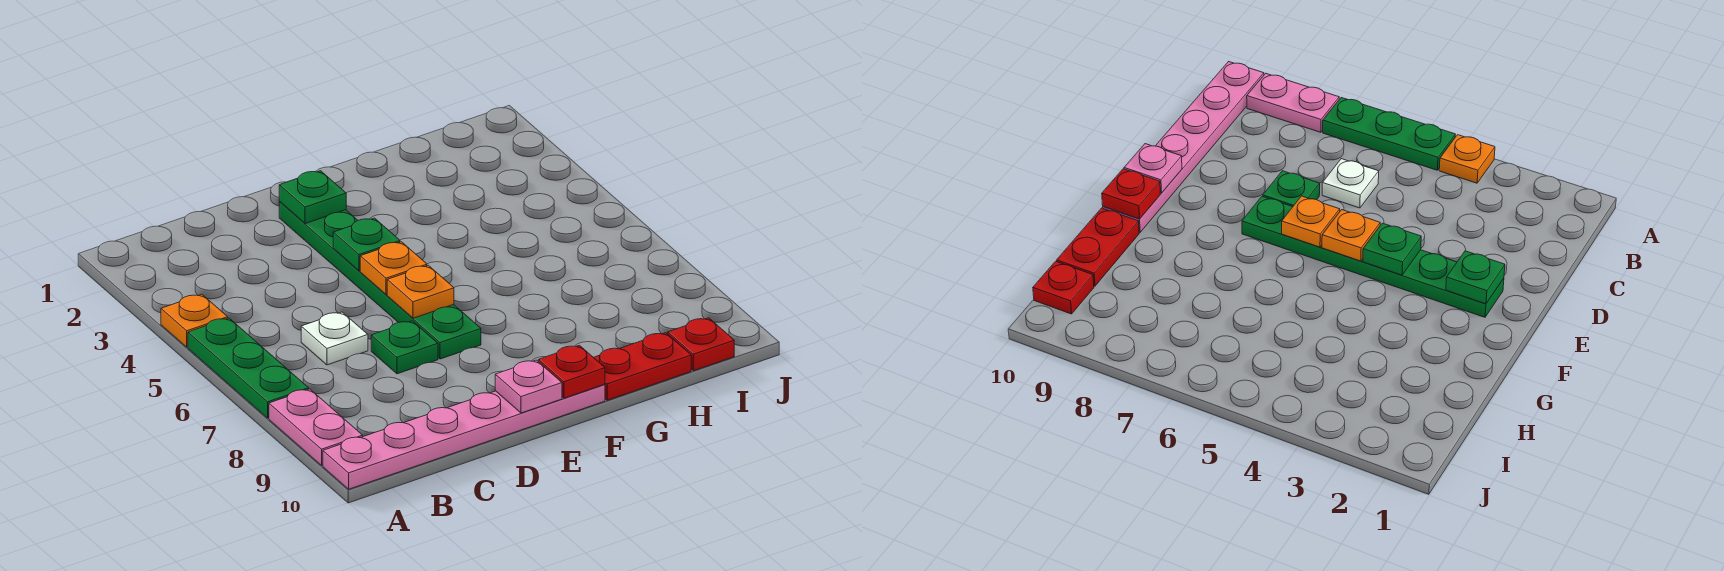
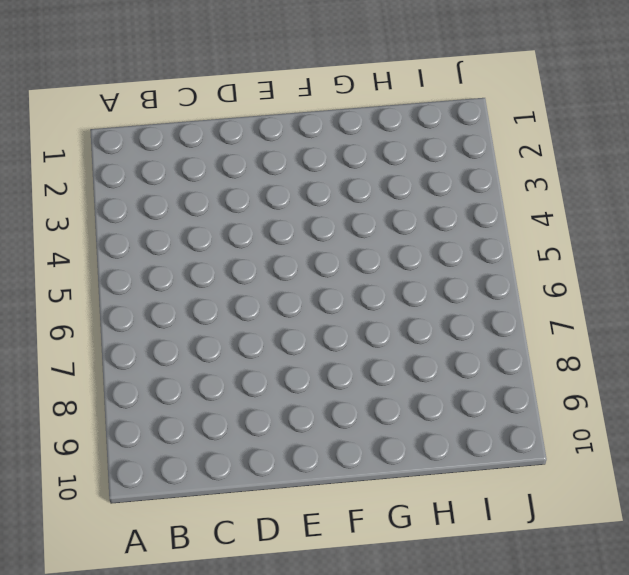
none -> orange plate A4 level 1
none -> green plate A5:A7 level 1
none -> pink plate A8:A9 level 1

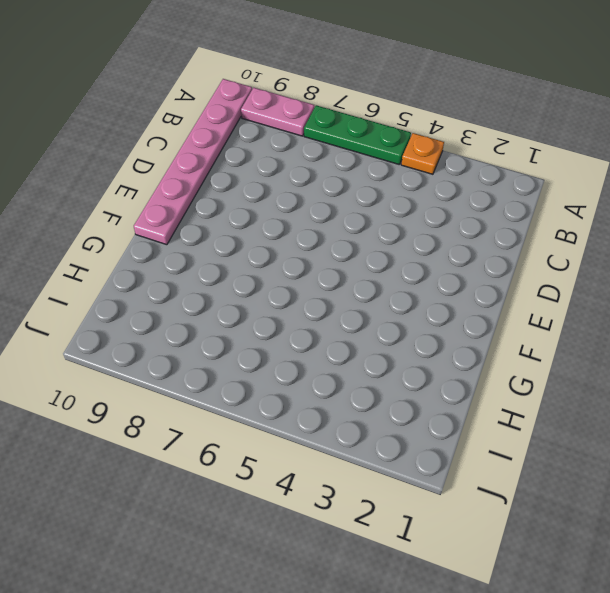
none -> white plate C6 level 1
none -> green plate D7 level 1
none -> green plate E2:E7 level 1

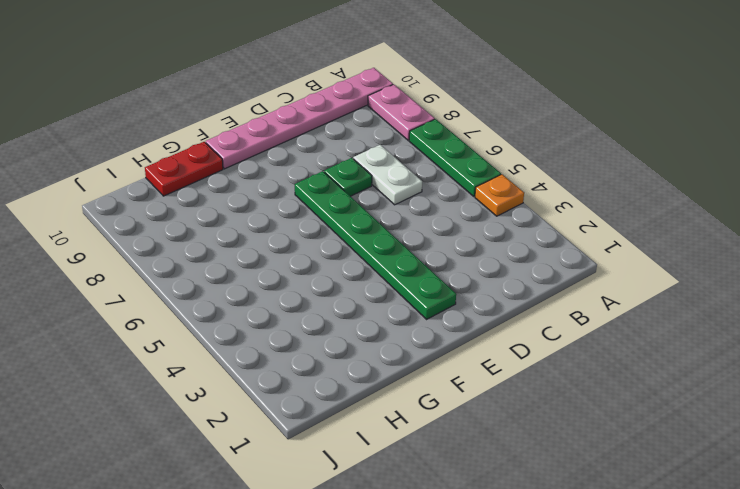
white plate C6:C7 level 1 -> white plate C6 level 1
none -> red plate I10 level 1
none -> green plate E2 level 2
none -> green plate E4 level 2

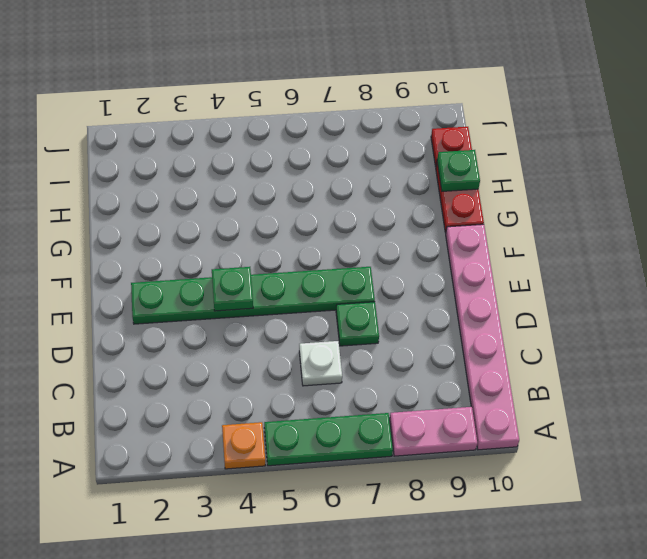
green plate H10 level 2 -> green plate E2 level 2
none -> orange plate E5 level 2
none -> orange plate E6 level 2
none -> pink plate E10 level 2

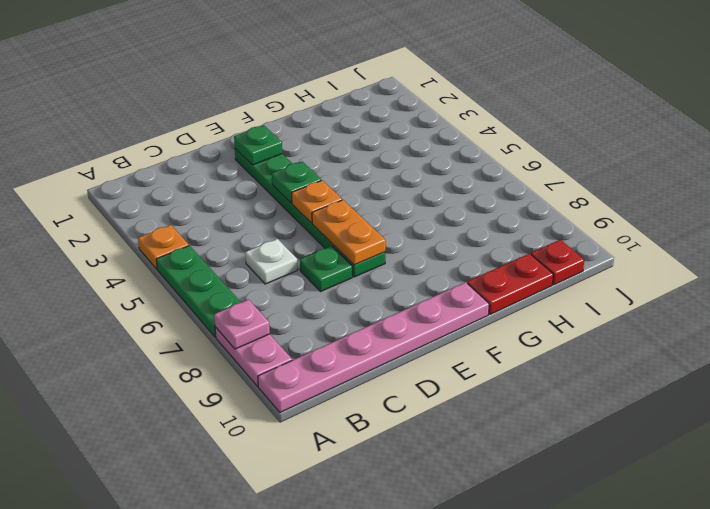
pink plate A8 level 2 -> pink plate E10 level 2
orange plate E6:E7 level 2 -> orange plate E6 level 2
none -> red plate F10 level 2

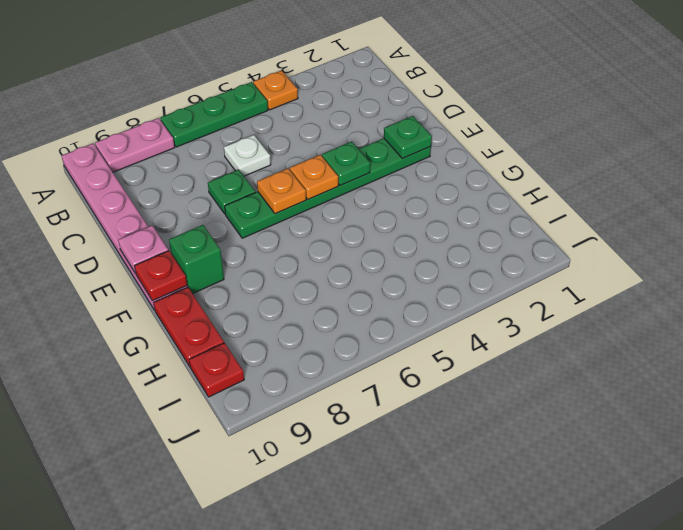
green brick F9 level 1 -> none

